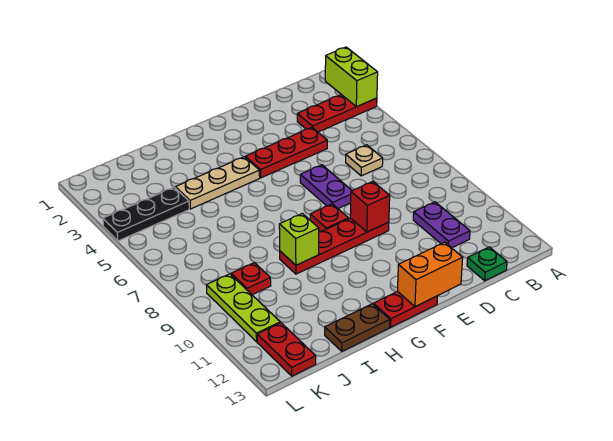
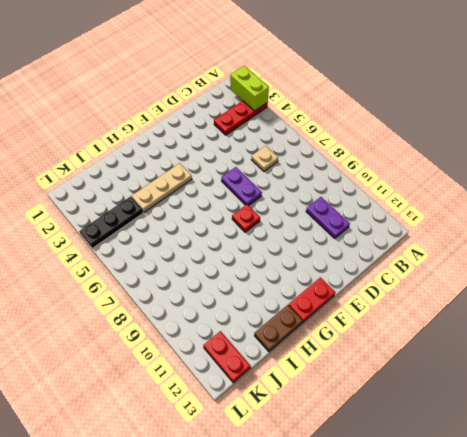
none -> green plate C13 level 1
none -> red plate D4:F4 level 1
none -> red plate E9:H9 level 1

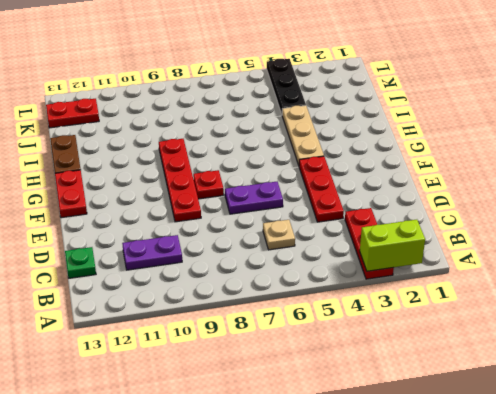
none -> red plate J9 level 1
none -> lime plate K9:K11 level 1
none -> red brick E9 level 2

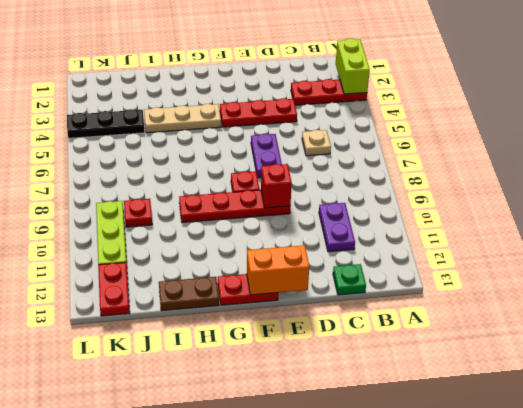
none -> lime brick H9 level 2

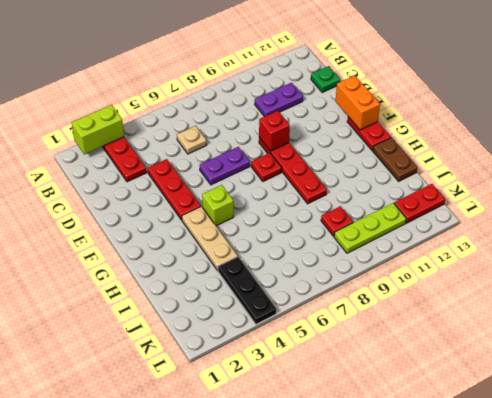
lime brick G5 level 1 -> lime brick H9 level 2

